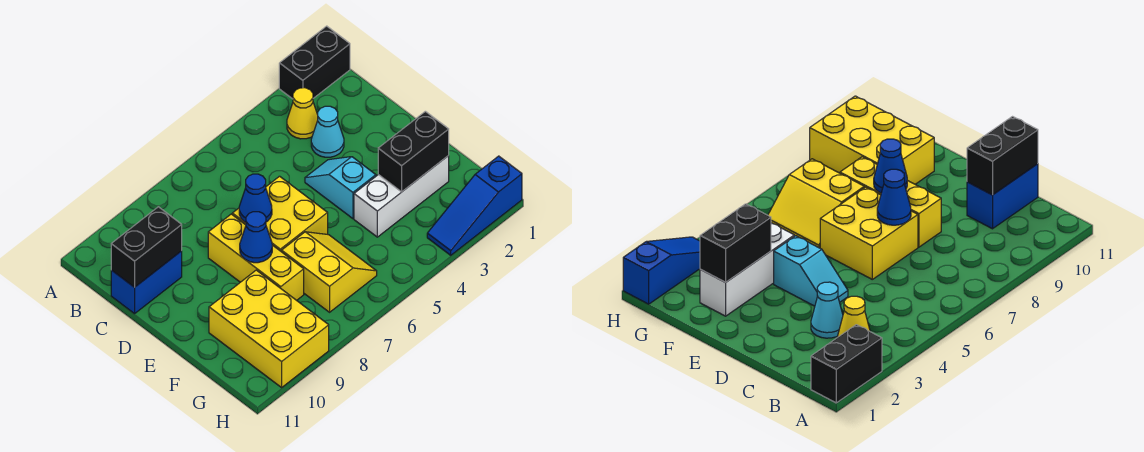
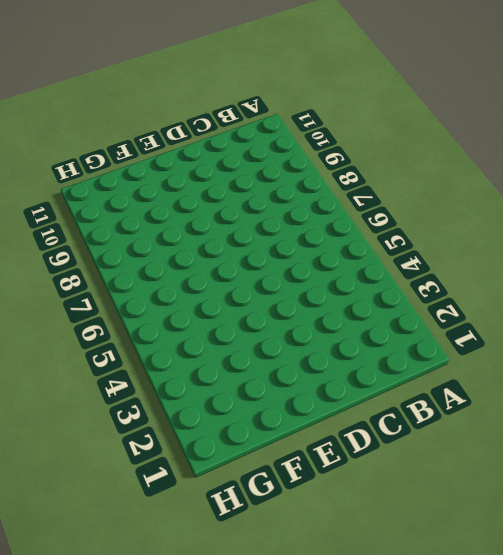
none -> black brick A1:A2 level 1
none -> yellow cone B3 level 1
none -> cyan cone C3 level 1

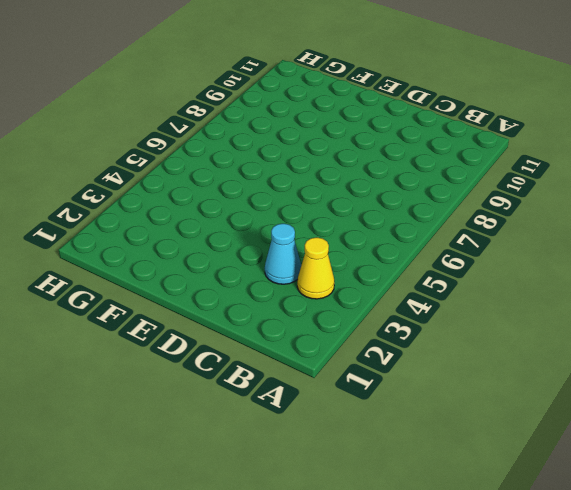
none -> black brick A1:A2 level 1
none -> blue brick C10:C11 level 1
none -> cyan slope D4:E4 level 1 top E

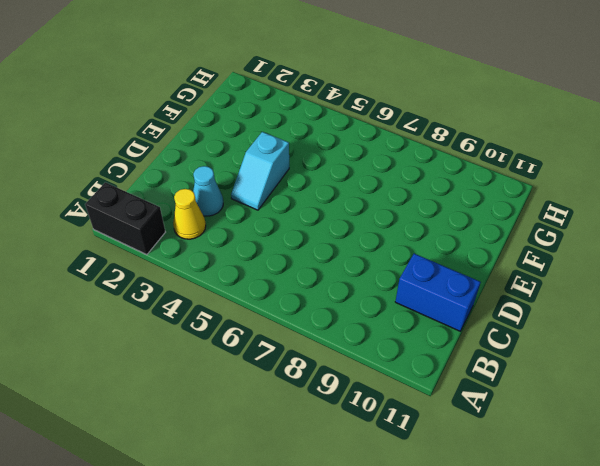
none -> yellow brick D6:E7 level 1
none -> yellow brick D8:F8 level 1
none -> white brick F2:F4 level 1

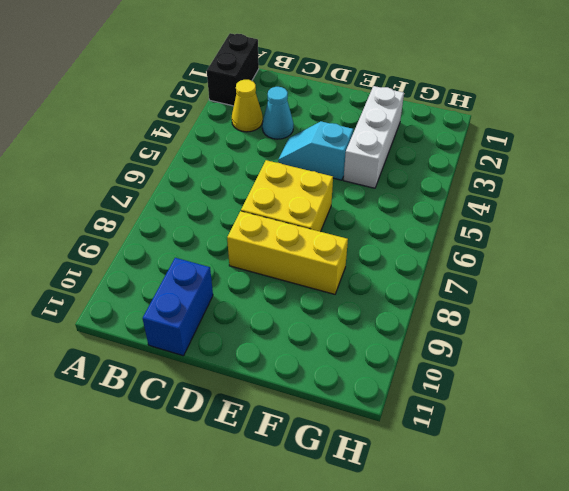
none -> yellow slope F6:G7 level 1 top 7
none -> yellow brick F9:H10 level 1
none -> blue slope H1:H3 level 1 top 1

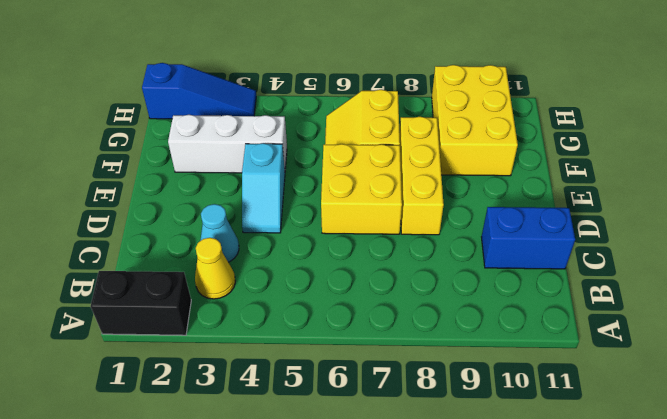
none -> black brick C10:C11 level 2
none -> blue cone D7 level 2
none -> blue cone E8 level 2

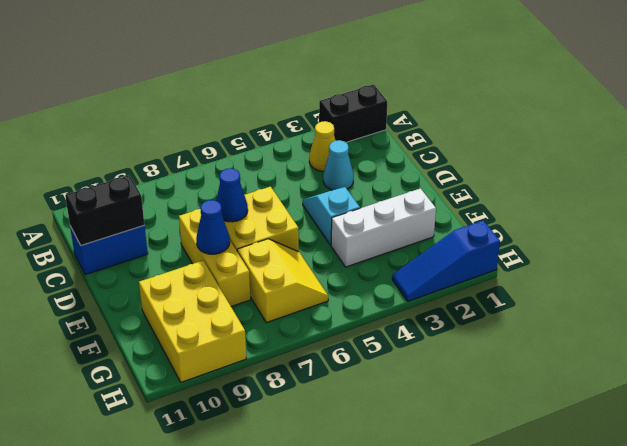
none -> black brick F2:F3 level 2

